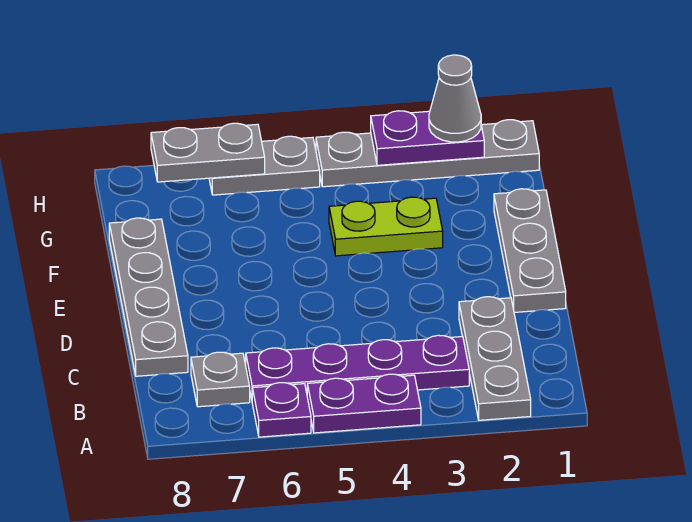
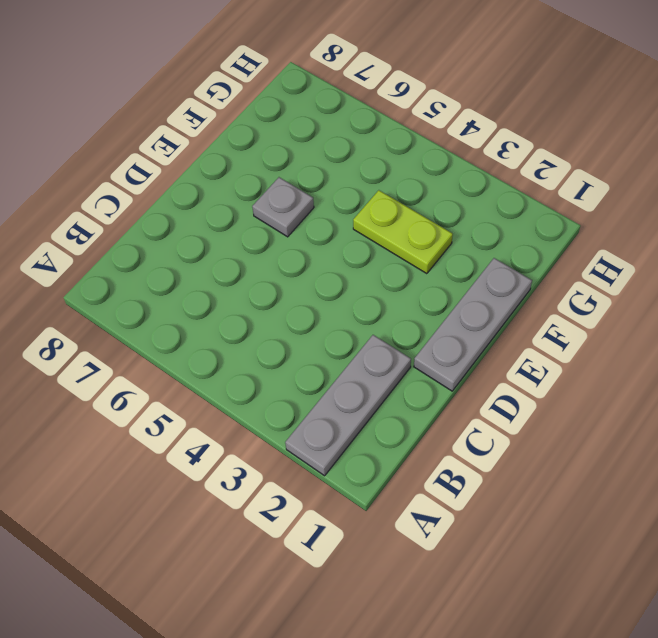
grey plate E6 level 1 -> grey plate B7 level 1
none -> purple plate A4:A5 level 1
none -> purple plate A6 level 1
none -> purple plate B3:B6 level 1

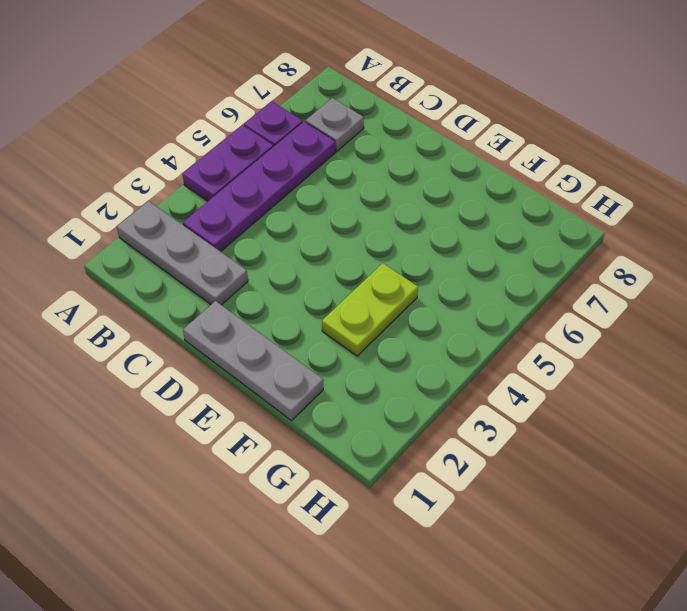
none -> grey plate C8:F8 level 1
none -> grey plate H1:H4 level 1
none -> grey plate H5:H6 level 1

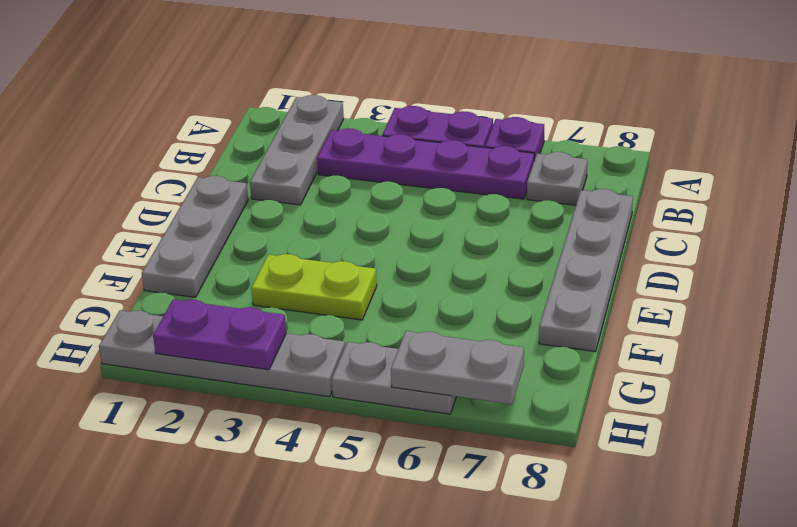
none -> grey cone H2 level 3

